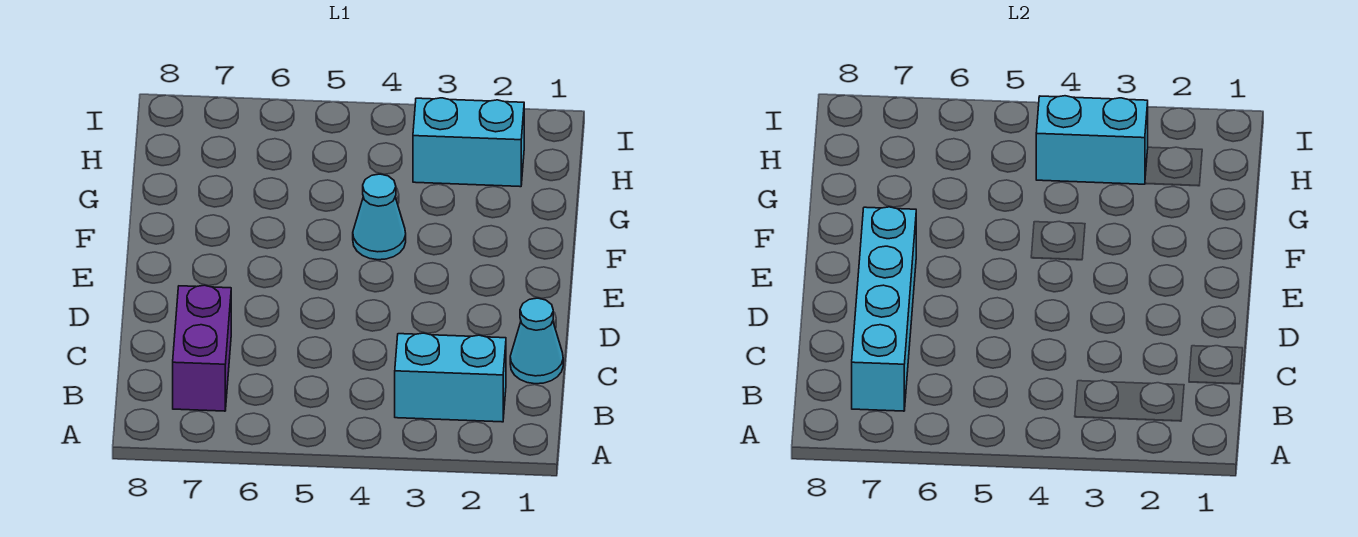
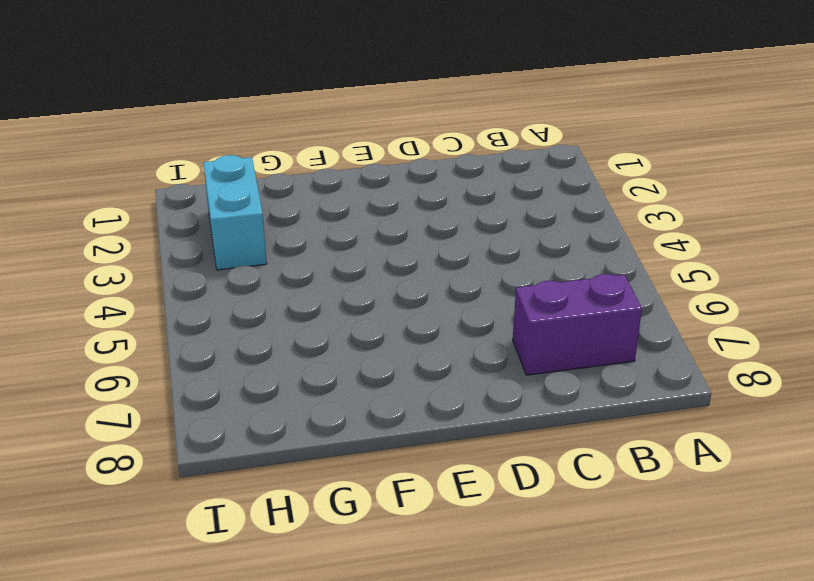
none -> cyan brick B2:B3 level 1
none -> cyan cone C1 level 1

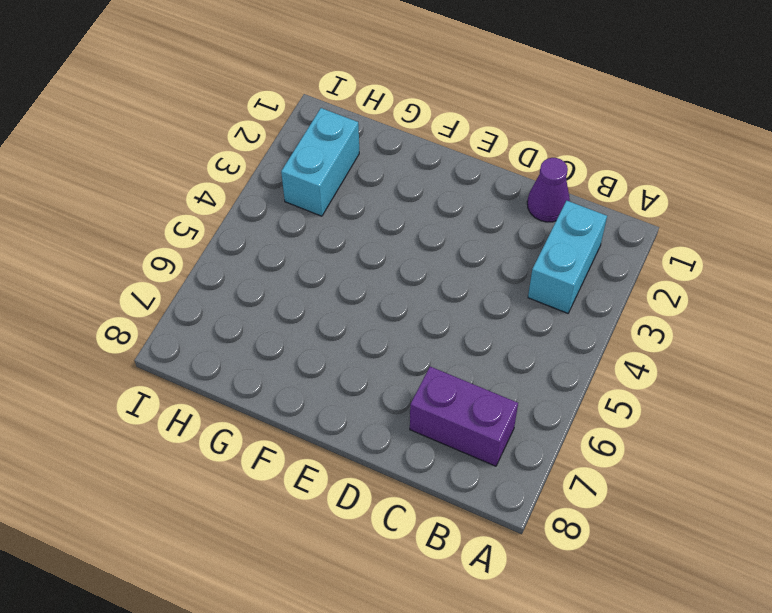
purple cone C1 level 1 -> cyan cone C1 level 1
none -> cyan cone F4 level 1
none -> cyan brick B7:E7 level 2

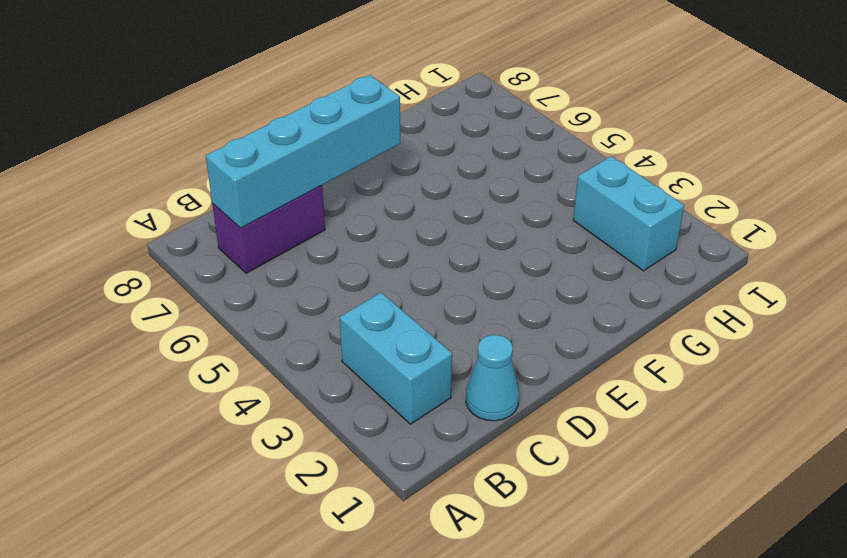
none -> cyan cone F4 level 1
none -> cyan brick H3:H4 level 2

